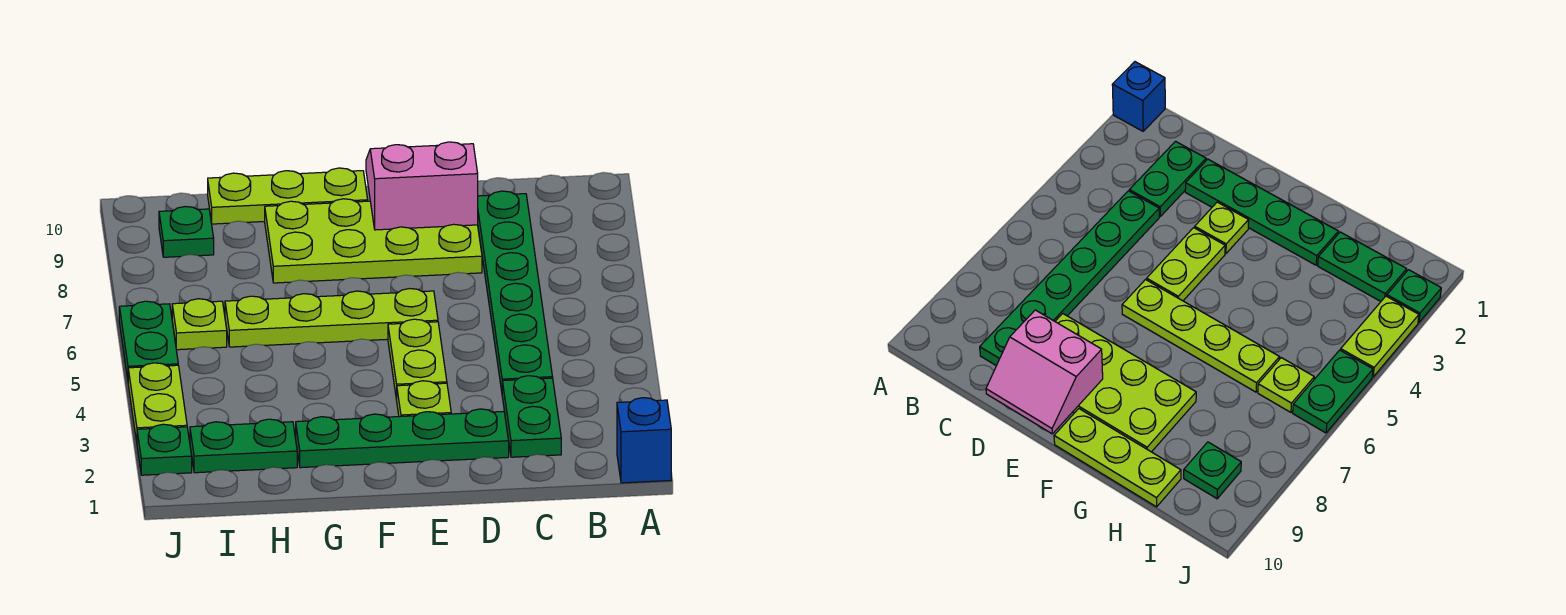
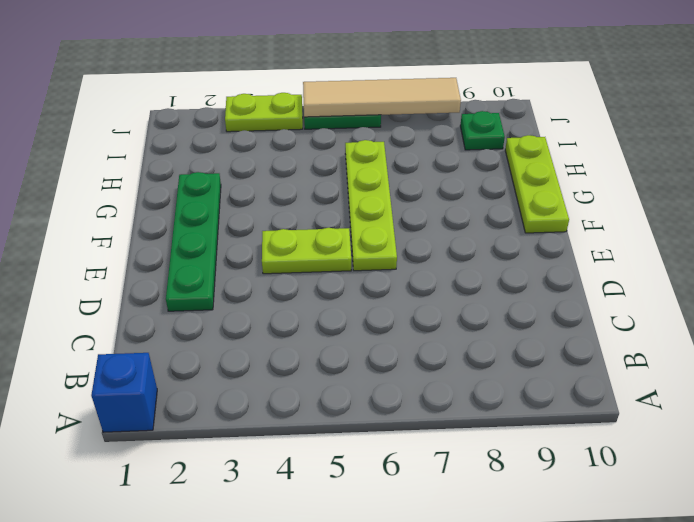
tan tile J5:J8 level 2 -> none
none -> green plate C2:C3 level 1
none -> green plate C4:C9 level 1
none -> lime plate D8:G9 level 1

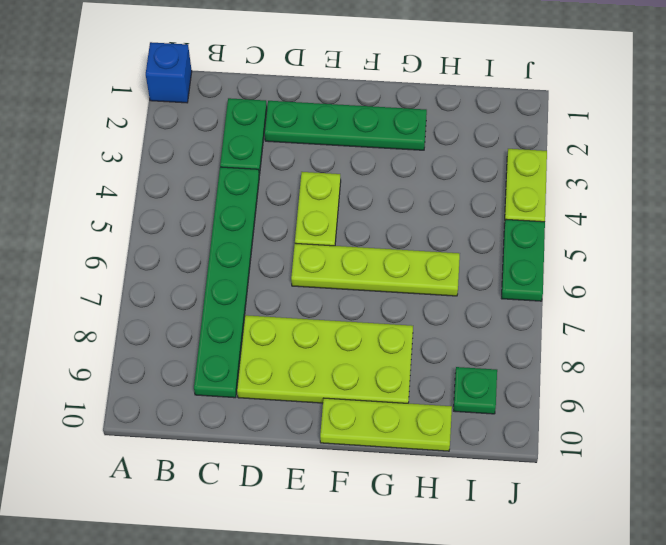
none -> lime plate E3 level 1
none -> green plate H2:I2 level 1
none -> lime plate I6 level 1

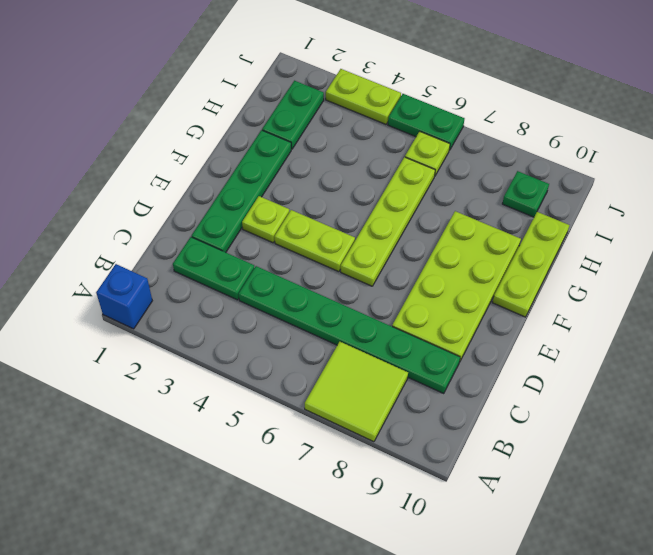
lime tile A7:B8 level 1 -> none
none -> green plate J2 level 1
none -> pink slope D9:E10 level 2 top 9

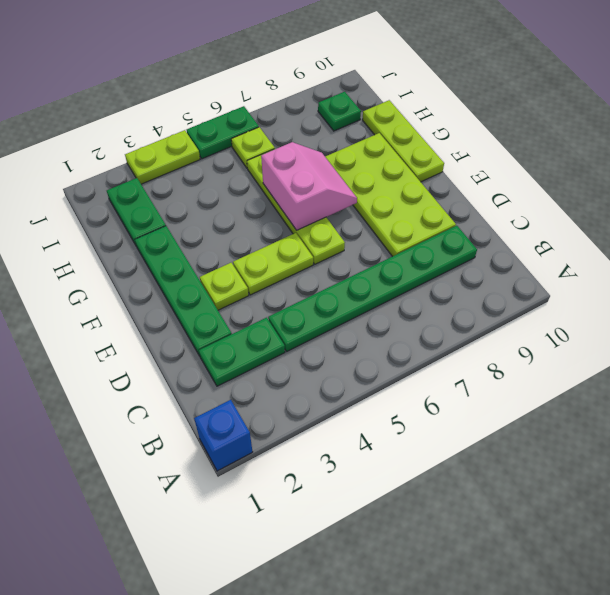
pink slope F6:G7 level 2 top 6 -> pink slope D9:E10 level 2 top 9
none -> green plate J2 level 1

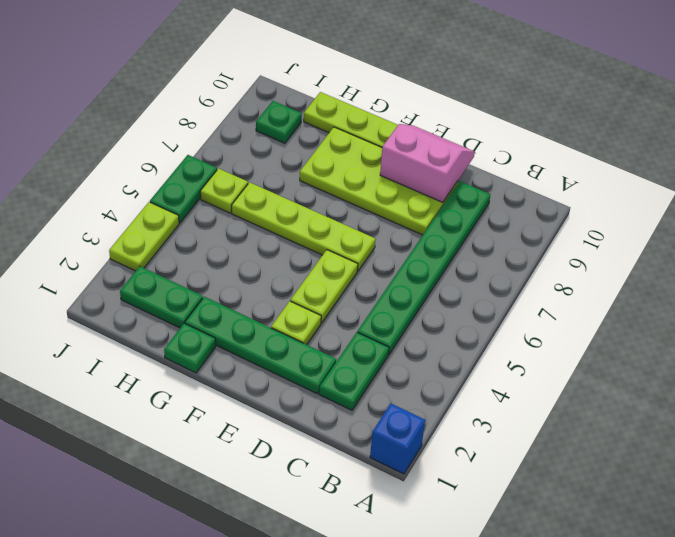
green plate G1 level 1 -> green plate J2 level 1

